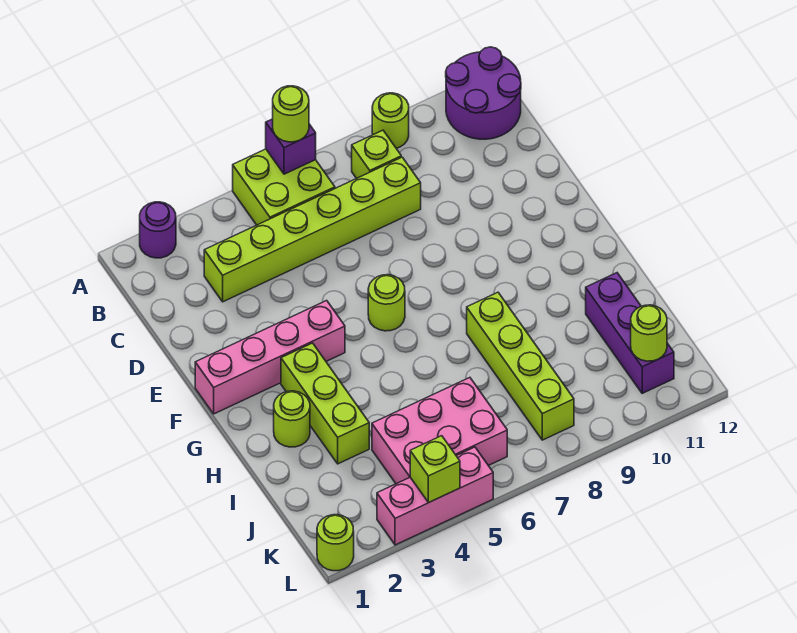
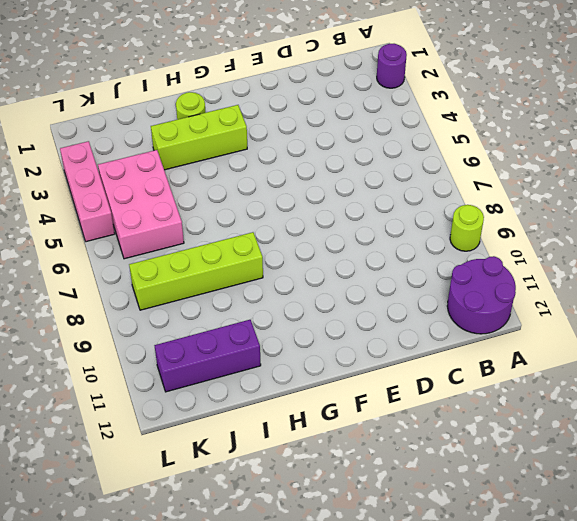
none -> lime brick A5:B6 level 1
none -> lime brick B8 level 1
none -> lime brick C3:C8 level 1

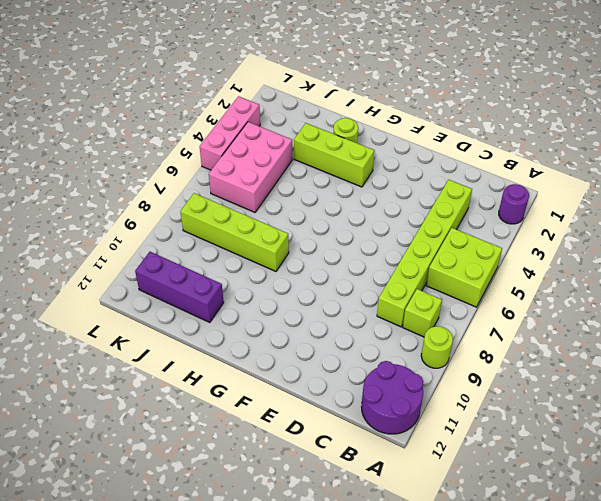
none -> pink brick F1:F4 level 1
none -> lime round brick F6 level 1
none -> lime round brick L1 level 1

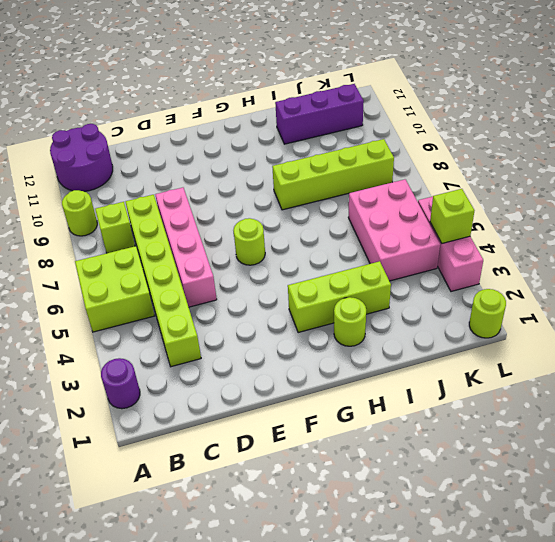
pink brick D5:D8 level 1 -> pink brick F1:F4 level 1
none -> purple brick A6 level 2
none -> lime round brick K11 level 2
none -> lime round brick A6 level 3

